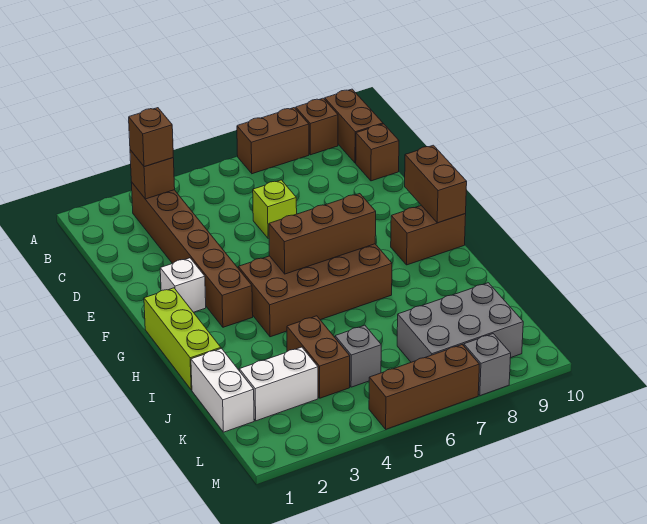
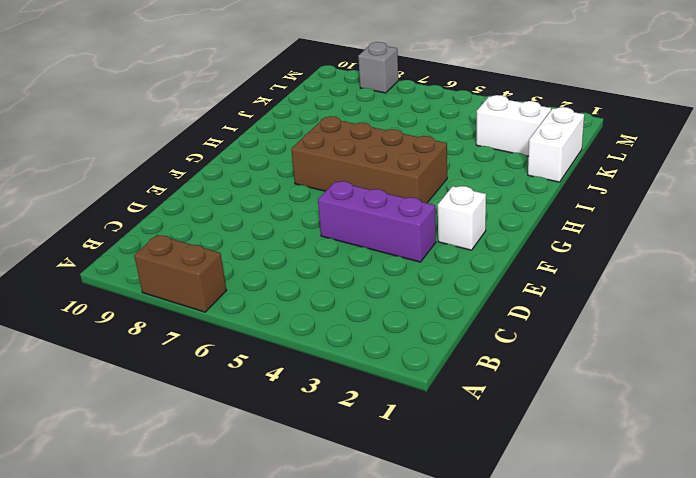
purple brick E3:E5 level 1 -> brown brick B3:G3 level 1
none -> brown brick A9 level 1
none -> brown brick A10:B10 level 1
none -> brown brick C10 level 1

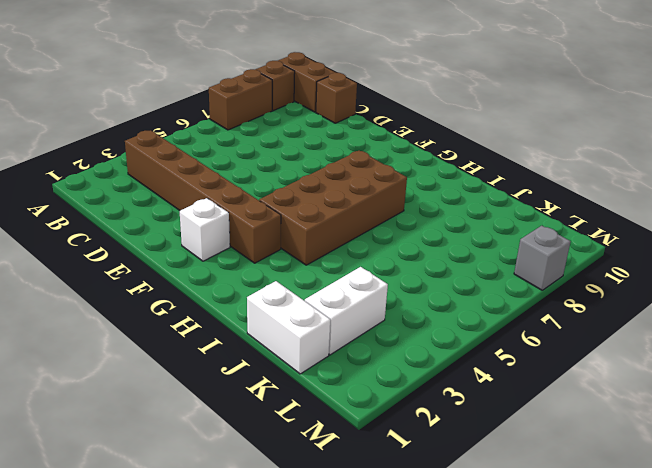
none -> lime brick D6 level 1
none -> lime brick G1:I1 level 1
none -> brown brick G9:G10 level 1

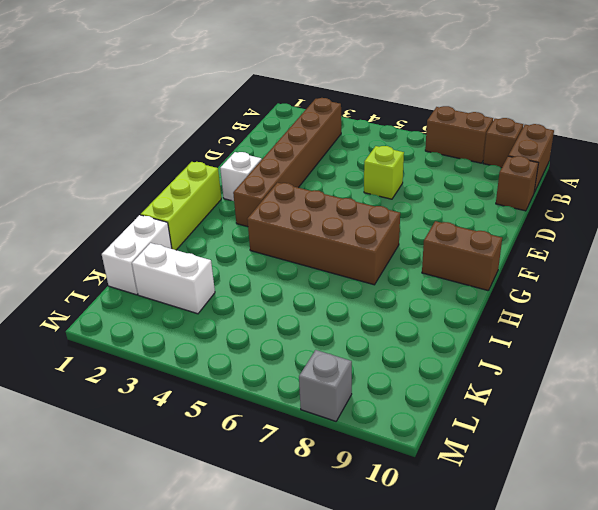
none -> brown brick J4:K4 level 1
none -> grey brick K5 level 1
none -> grey brick K7:L9 level 1

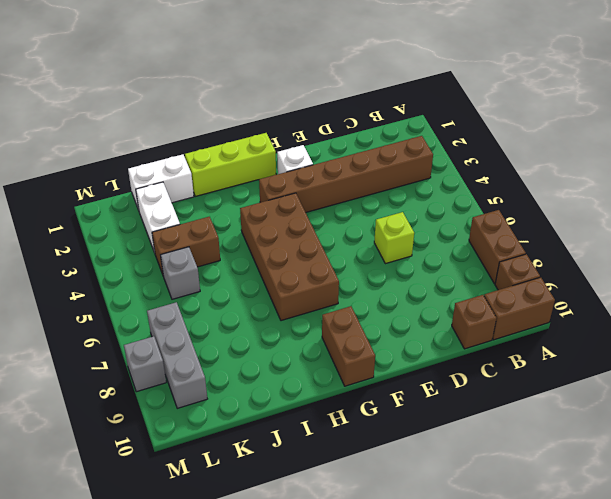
grey brick L7:L9 level 1 -> grey brick K7:L9 level 1
none -> brown brick M5:M7 level 1
none -> brown brick B3 level 2
none -> brown brick F10:G10 level 2

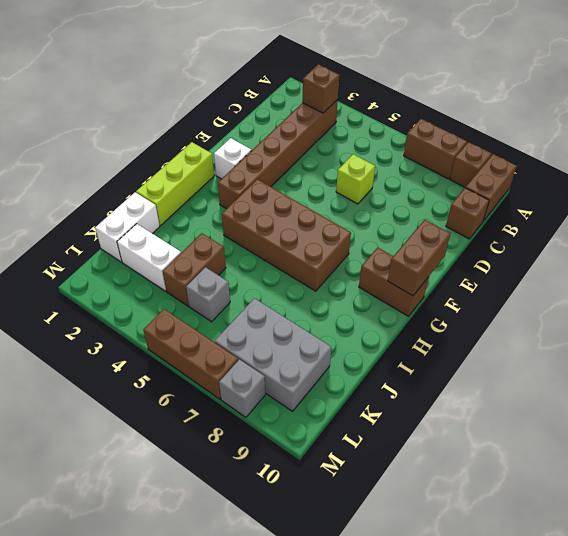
none -> brown brick G5:G7 level 2
none -> brown brick B3 level 3

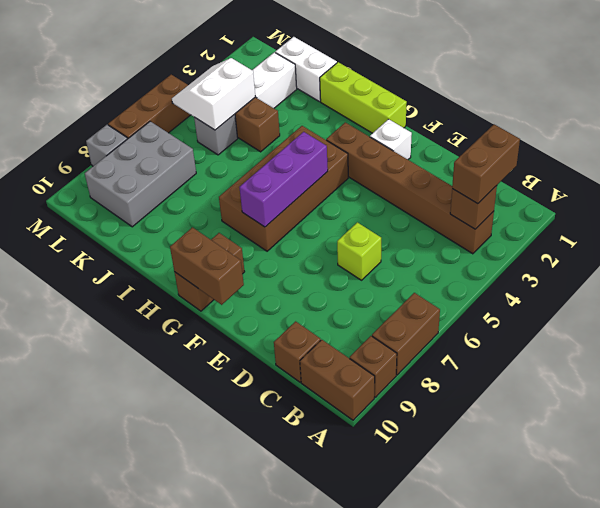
brown brick B2:B3 level 3 -> brown brick B3 level 3
purple brick G5:G7 level 2 -> brown brick G5:G7 level 2
white slope K4:L5 level 2 top K -> none

